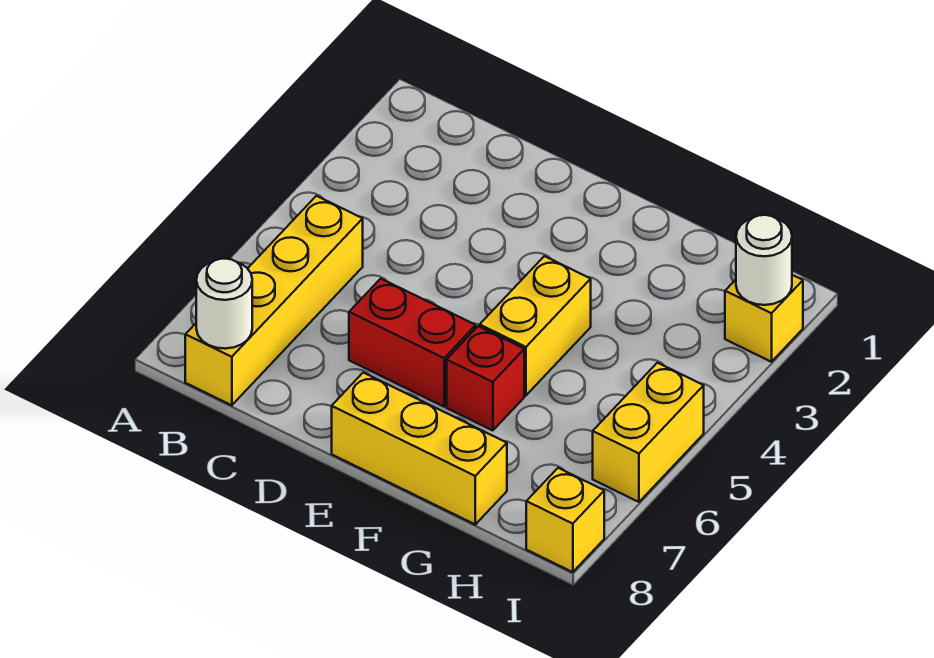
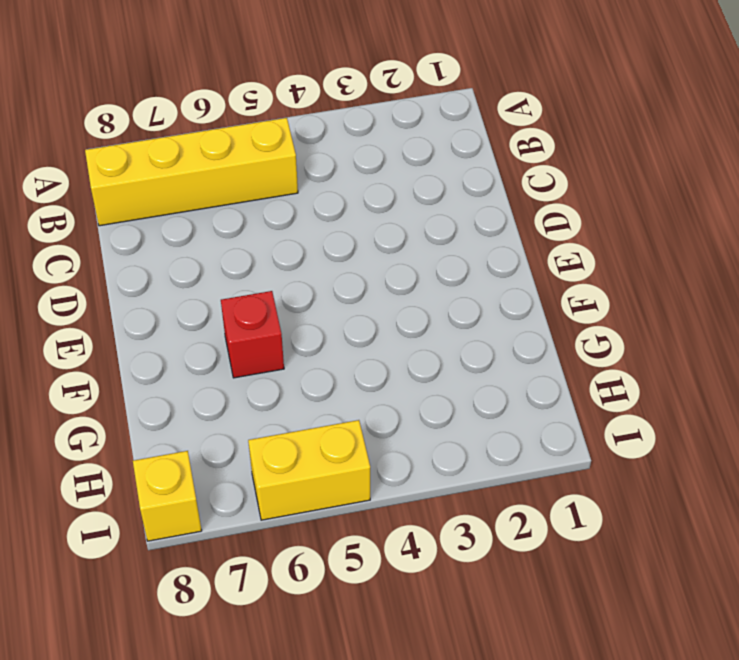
none -> red brick D6:E6 level 1
none -> yellow brick E8:G8 level 1

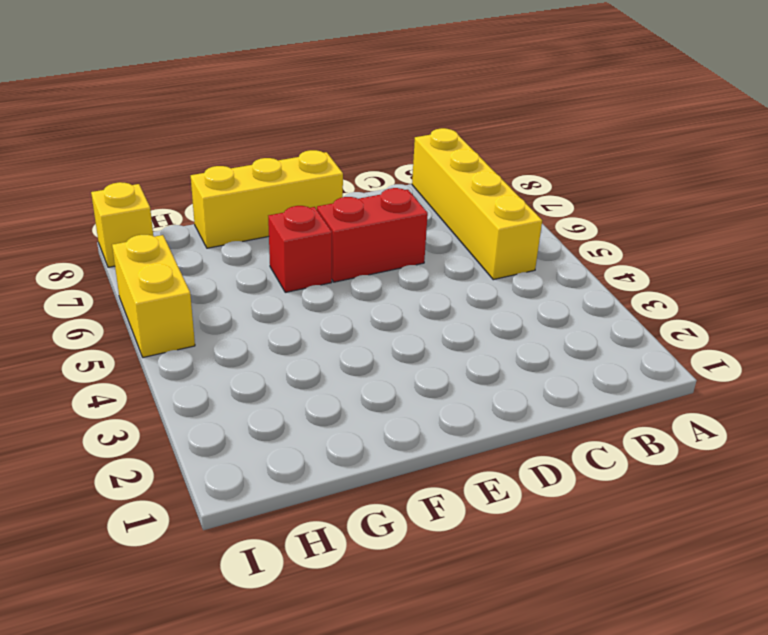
none -> yellow brick F4:F5 level 1
none -> yellow brick I2 level 1

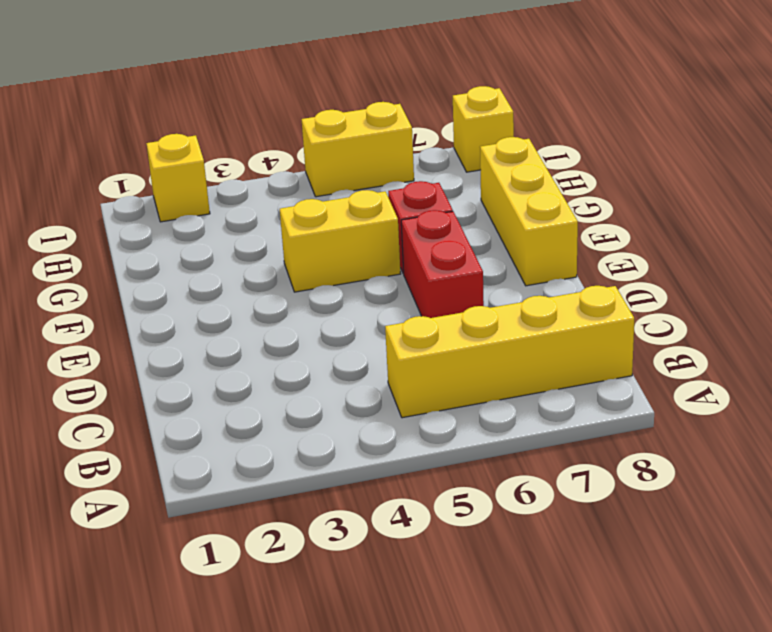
none -> white round brick B8 level 2
none -> white round brick I2 level 2

